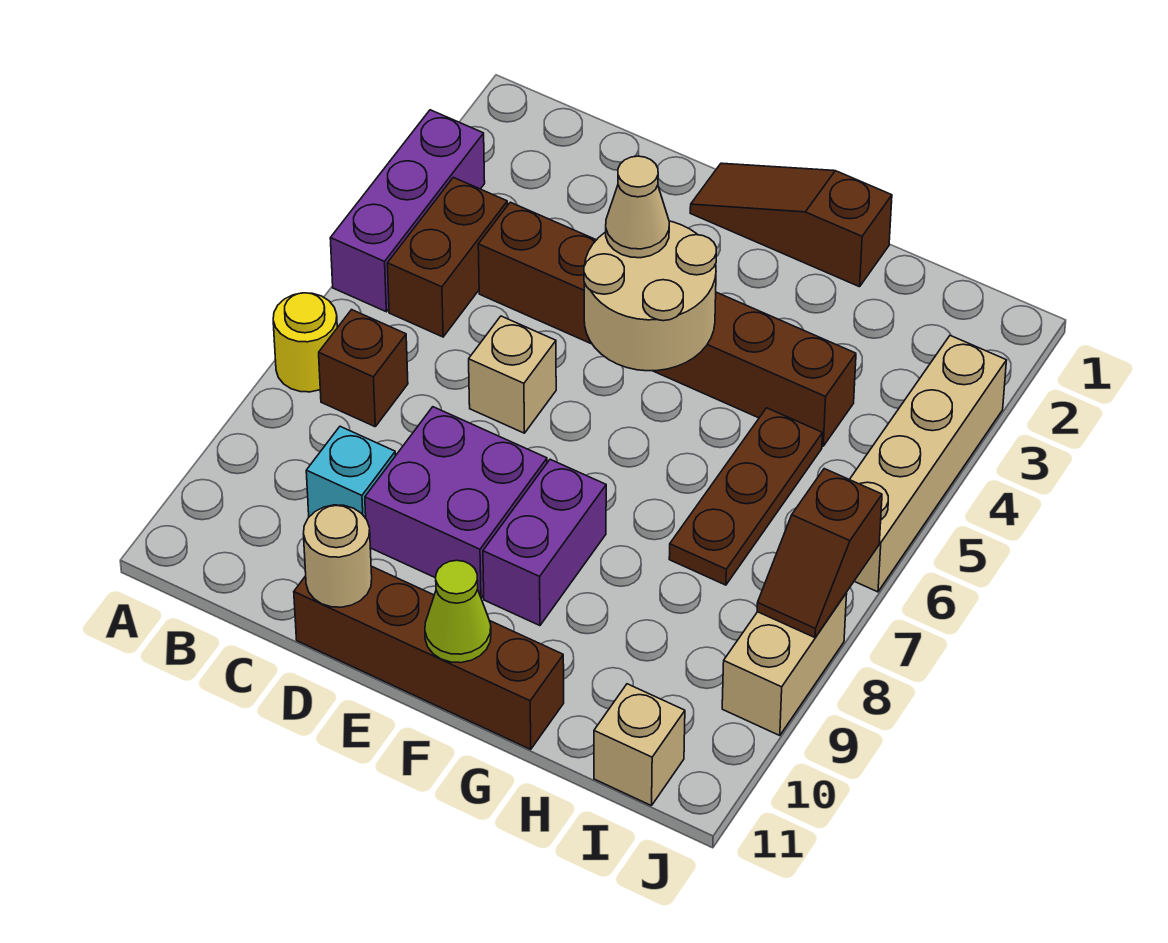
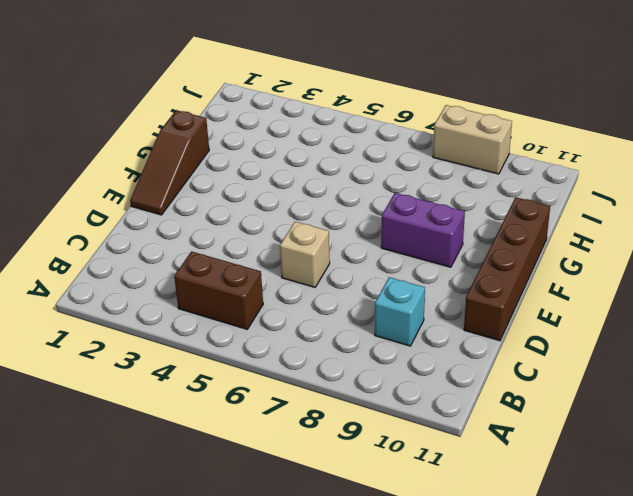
none -> purple brick A3:A5 level 1
none -> yellow round brick A7 level 1
none -> brown brick B7 level 1

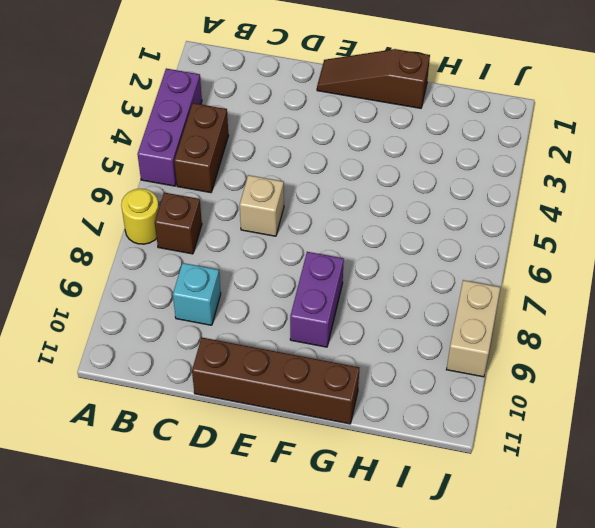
none -> brown brick C4:H4 level 1
none -> purple brick D8:E9 level 1
none -> brown plate H5:H7 level 1

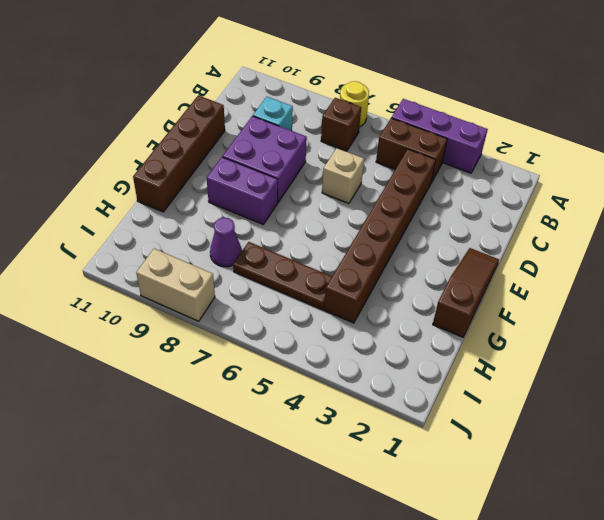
purple cone H8 level 1 -> none
none -> tan brick I11 level 1
none -> tan brick J3:J6 level 1
none -> tan round brick D11 level 2

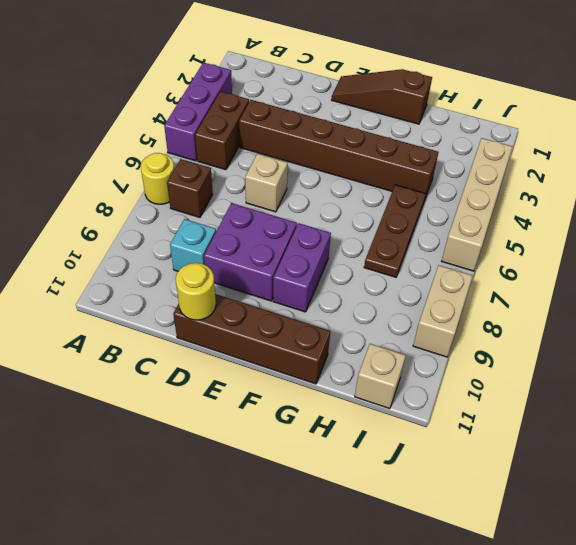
yellow round brick D11 level 2 -> tan round brick D11 level 2
none -> tan round brick E4:F5 level 2
none -> lime cone F11 level 2
none -> brown slope J7:J8 level 2 top 7

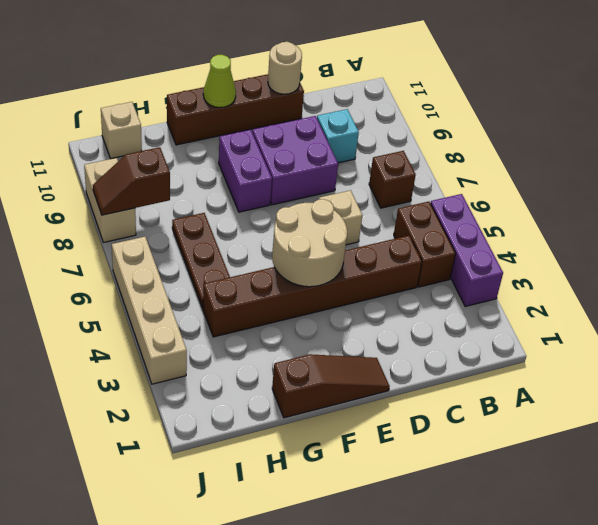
brown slope I8:J8 level 2 top I -> brown slope J7:J8 level 2 top 7
none -> yellow round brick A7 level 1
none -> tan cone E4 level 3

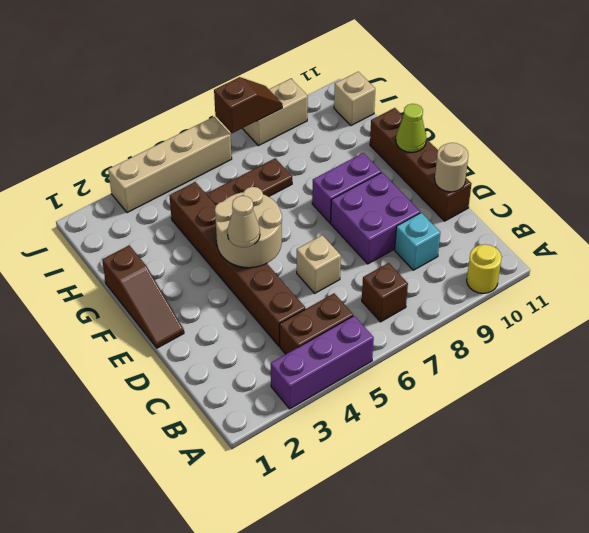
yellow round brick A10 level 1 -> yellow round brick A7 level 1

